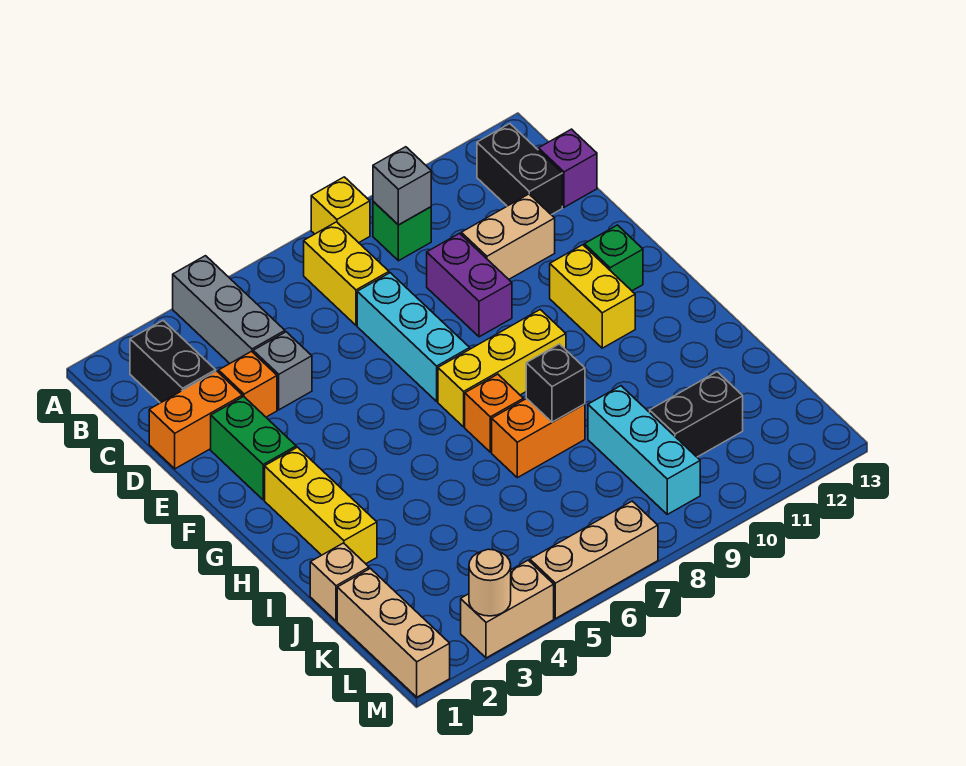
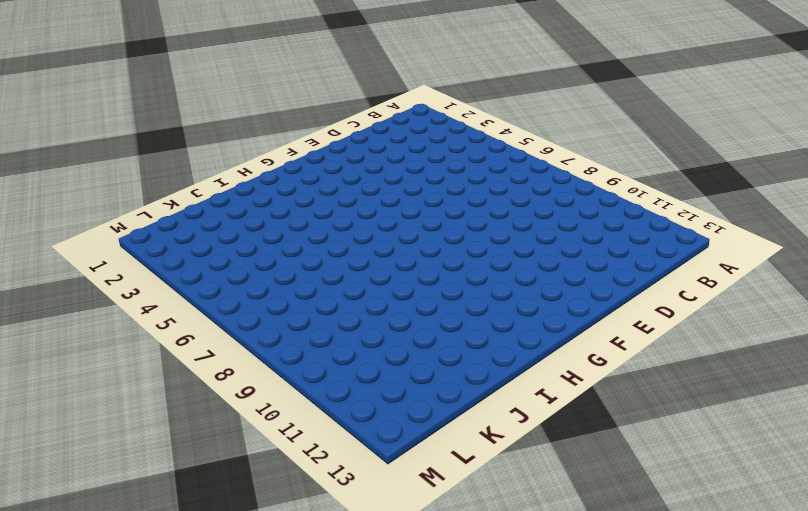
none -> grey brick A4:C4 level 1
none -> yellow brick A8 level 1
none -> black brick B2:C2 level 1

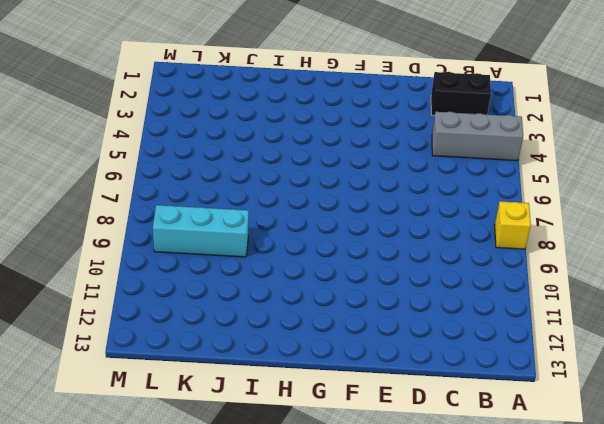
none -> yellow brick B7:C7 level 1
none -> green brick B9 level 1
none -> black brick B12:C12 level 1

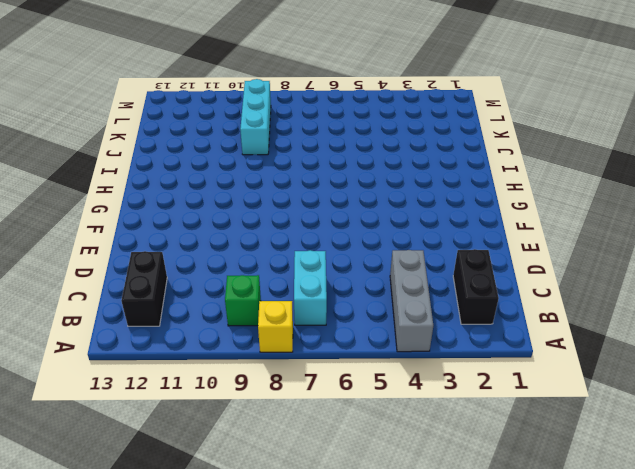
cyan brick B7:C7 level 1 -> yellow brick B7:C7 level 1
none -> purple brick C13 level 1
none -> orange brick D1:D2 level 1
none -> orange brick D3 level 1

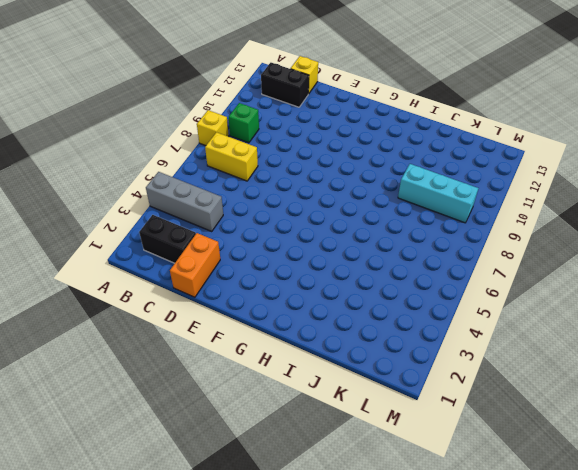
yellow brick C13 level 1 -> purple brick C13 level 1
none -> orange brick D3 level 1
none -> grey brick D4 level 1
none -> cyan brick D7:F7 level 1

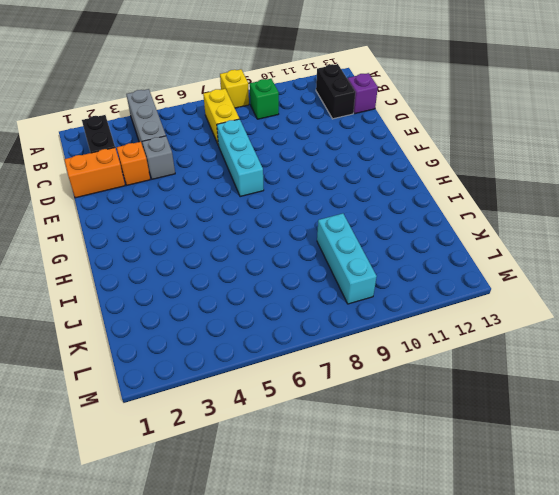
none -> purple brick D9:E9 level 1
none -> tan brick D10:D11 level 1
none -> green brick E2:F2 level 1

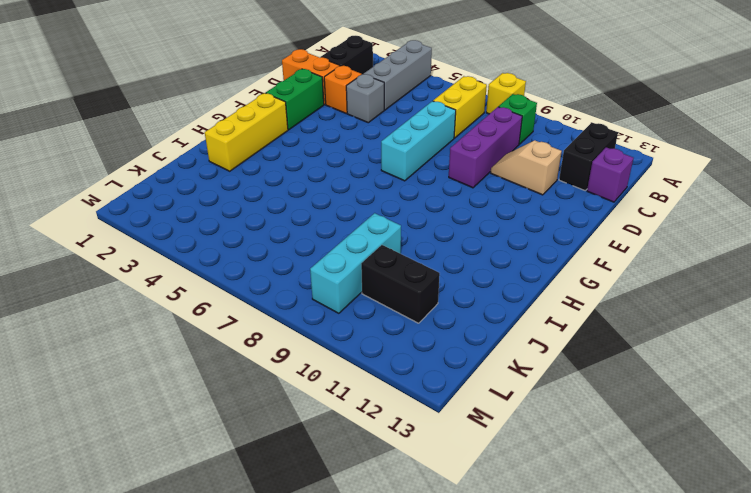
purple brick C9:E9 level 1 -> purple brick D9:E9 level 1
tan slope D10:D11 level 1 top 11 -> tan brick D10:D11 level 1
none -> yellow brick F11:G11 level 1
none -> green brick F12 level 1
none -> yellow brick G7:G9 level 1

